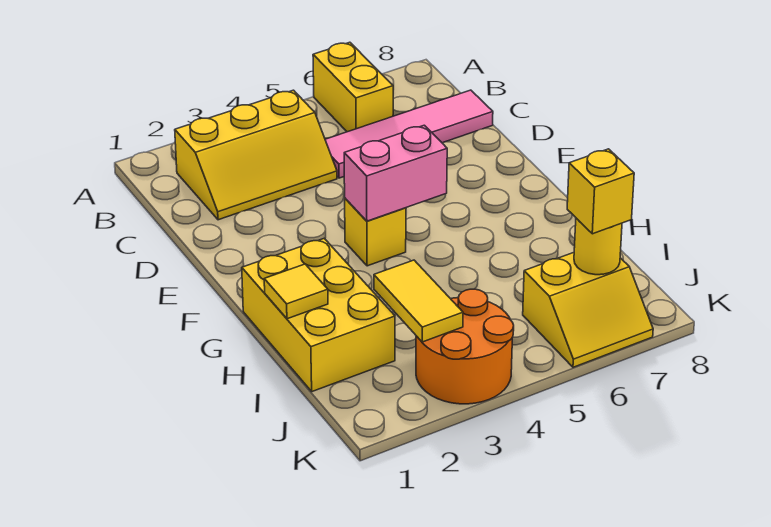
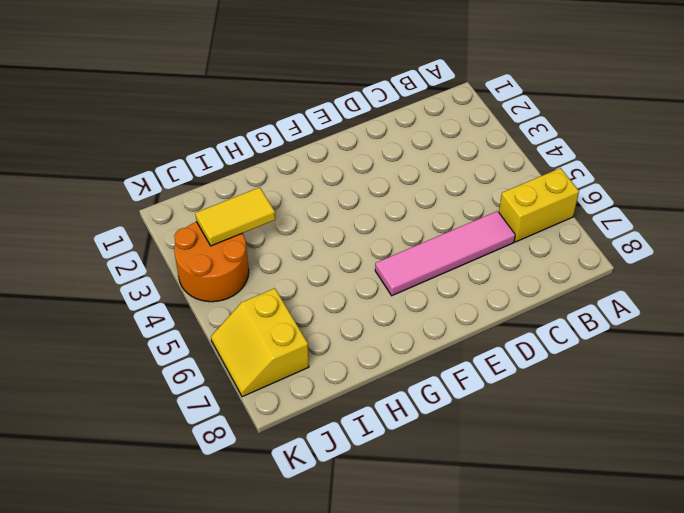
pink tile C6:F6 level 1 -> pink tile C5:C8 level 1
none -> yellow slope B2:C4 level 1 top B
none -> yellow brick F4 level 1
none -> yellow brick G1:I2 level 1

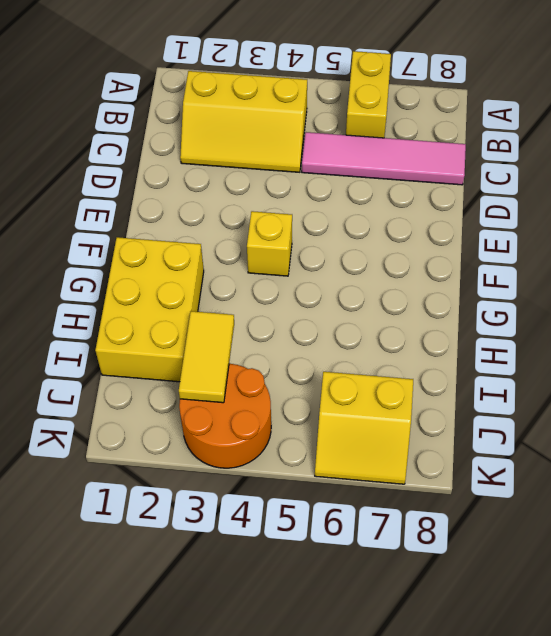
none -> pink brick F4:F5 level 2
none -> yellow tile H1 level 2
none -> yellow round brick J7 level 2

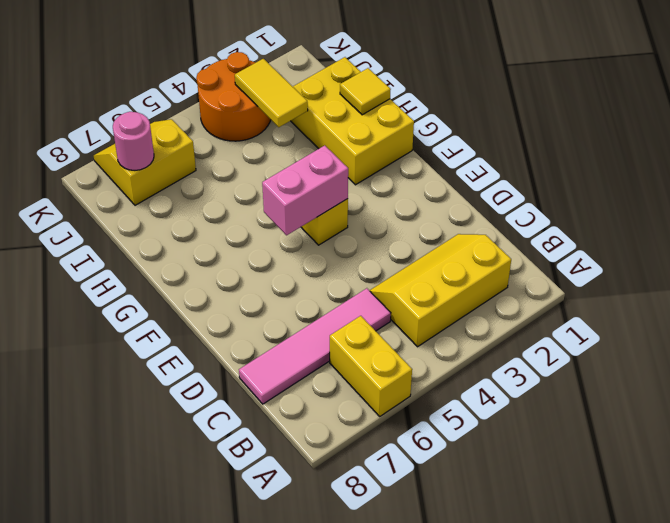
pink round brick J7 level 2 -> yellow round brick J7 level 2
none -> yellow brick J7 level 3

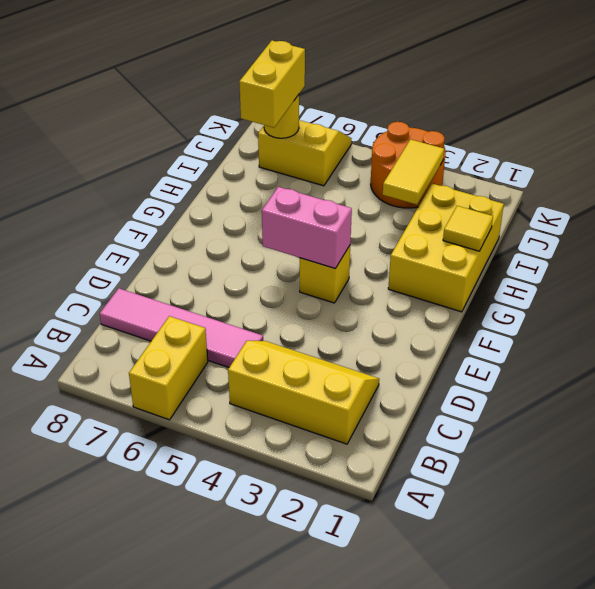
yellow brick I7:J7 level 3 -> yellow brick J7 level 3

